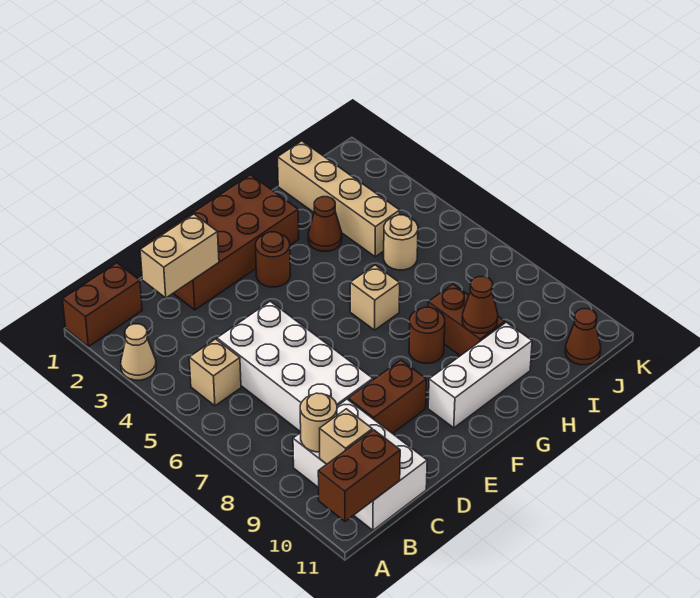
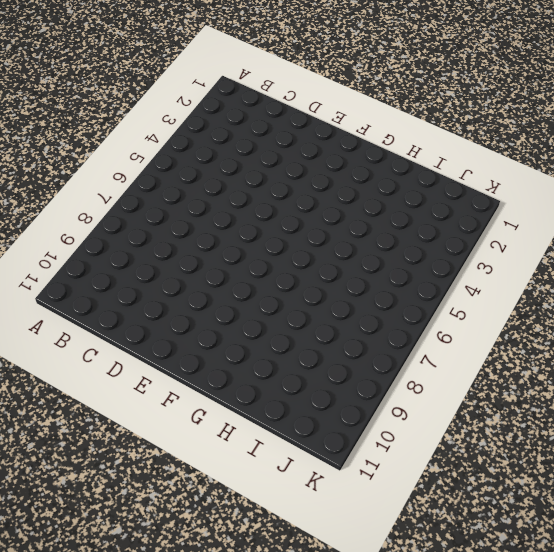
none -> brown brick A1:B1 level 1
none -> tan cone A3 level 1
none -> tan brick B5 level 1

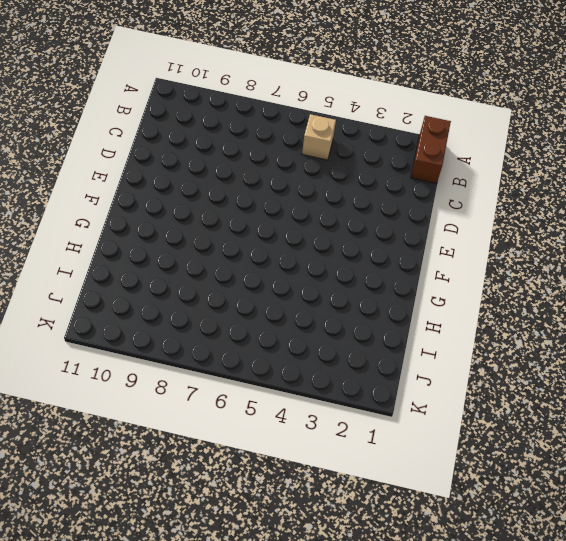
none -> tan cone A3 level 1
none -> white brick B9:C11 level 1
none -> white brick C5:D8 level 1

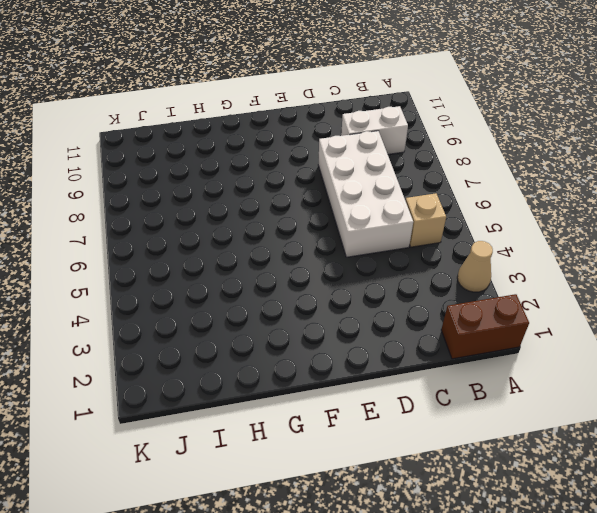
white brick B9:C9 level 1 -> white brick B9:C11 level 1
none -> brown brick D1:G2 level 1
none -> brown brick D9:E9 level 1
none -> brown round brick F3 level 1

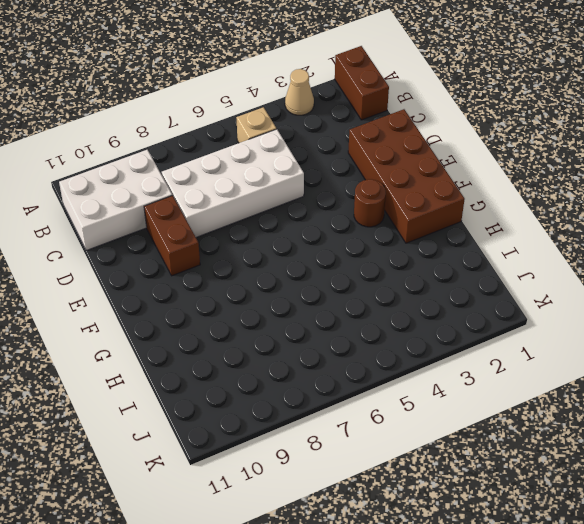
none -> white brick F10:H10 level 1
none -> tan brick G6 level 1
none -> brown round brick G8 level 1

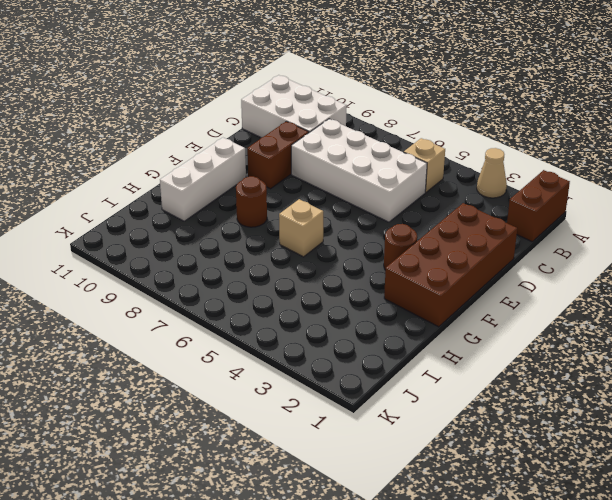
none -> brown cone H3 level 1
none -> brown brick H8:H9 level 1
none -> tan brick I1:I4 level 1

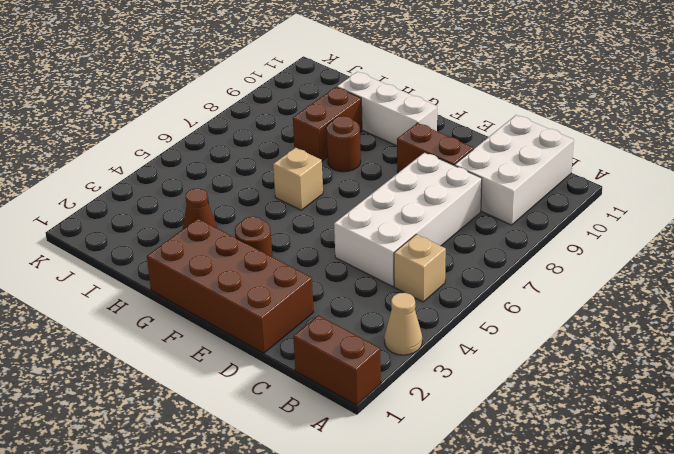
none -> tan brick I1:I4 level 1
none -> tan round brick I5 level 1
none -> brown cone J11 level 1

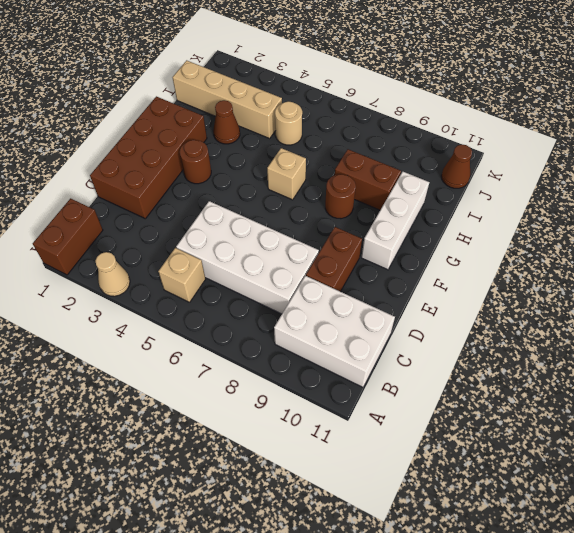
none -> brown brick A11:B11 level 2
none -> tan round brick B9 level 2
none -> tan brick B10 level 2

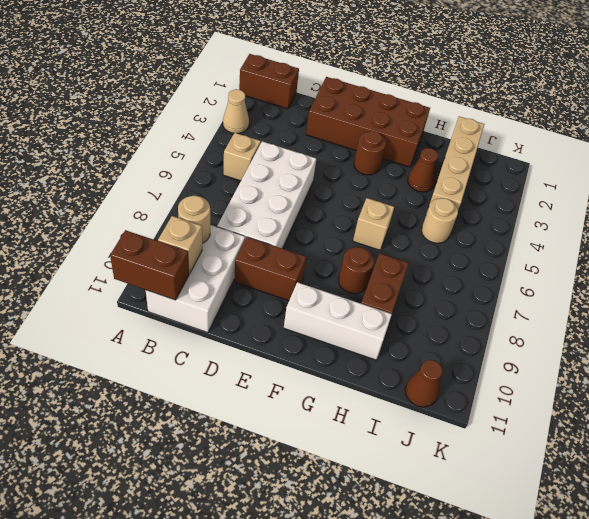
none -> tan brick C2:D2 level 2
none -> brown cone H9 level 2

